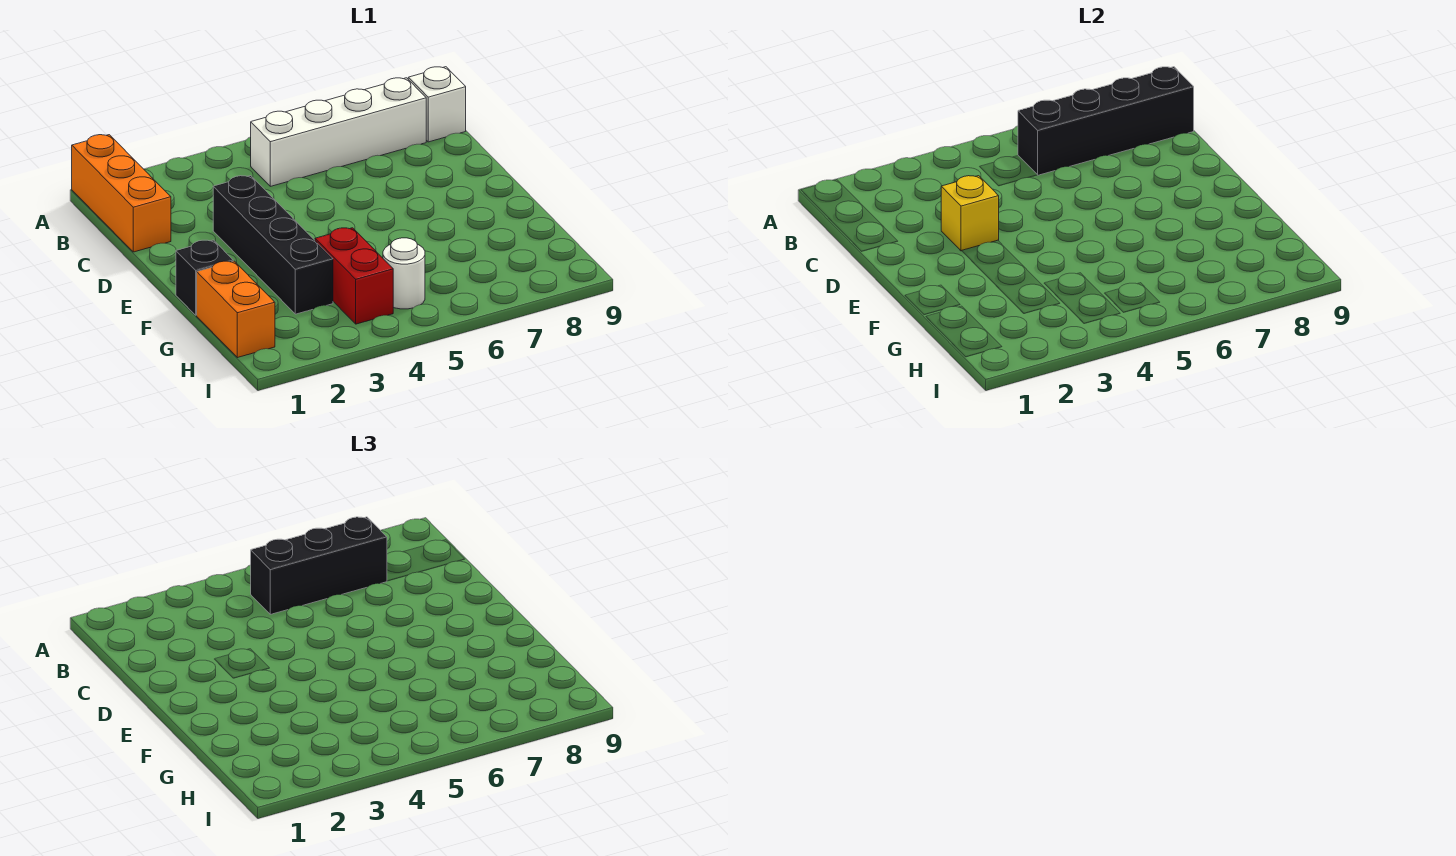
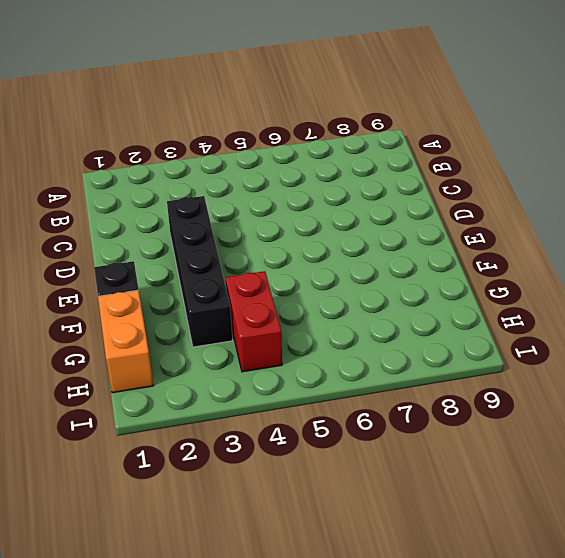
none -> orange brick A1:C1 level 1
none -> white brick B5:B8 level 1

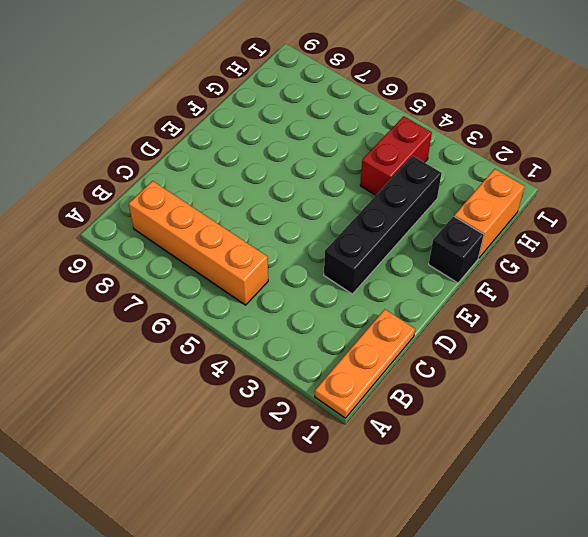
orange plate A1:C1 level 1 -> orange brick A1:C1 level 1
orange brick B5:B8 level 1 -> white brick B5:B8 level 1
none -> white brick B9 level 1
none -> white round brick H5 level 1

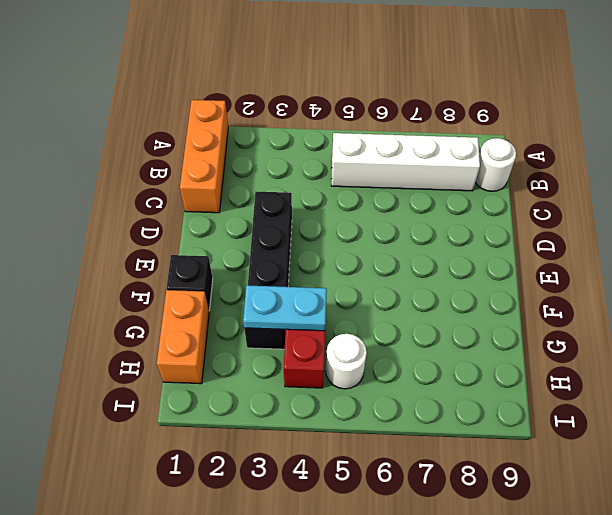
white round brick B9 level 1 -> white brick B9 level 1
cyan plate G3:G4 level 2 -> none
none -> black brick B6:B9 level 2
none -> yellow brick D3 level 2

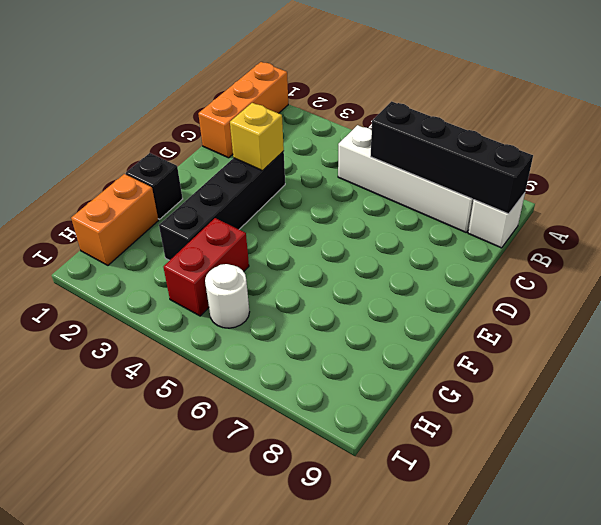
none -> black brick B5:B7 level 3

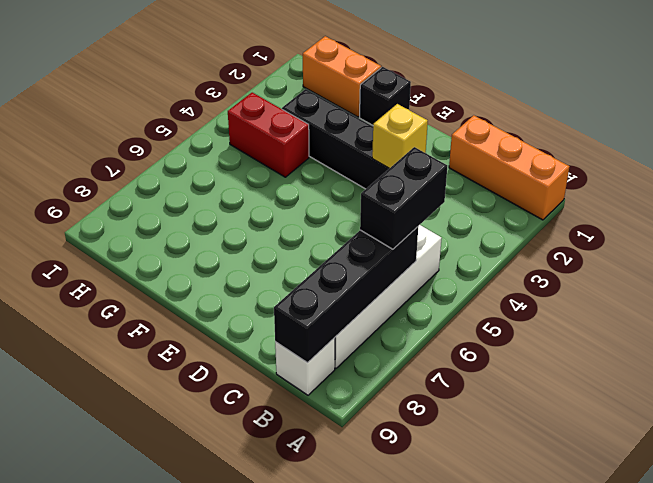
black brick B5:B6 level 3 -> black brick B5:B7 level 3
none -> white round brick H5 level 1

